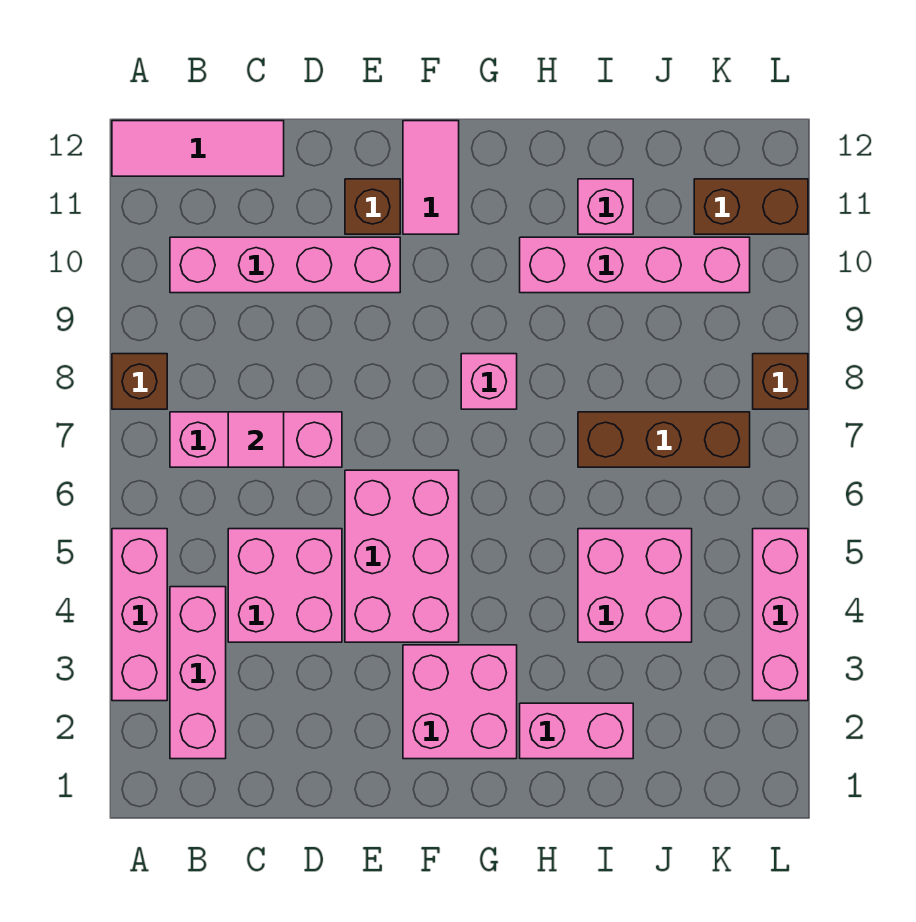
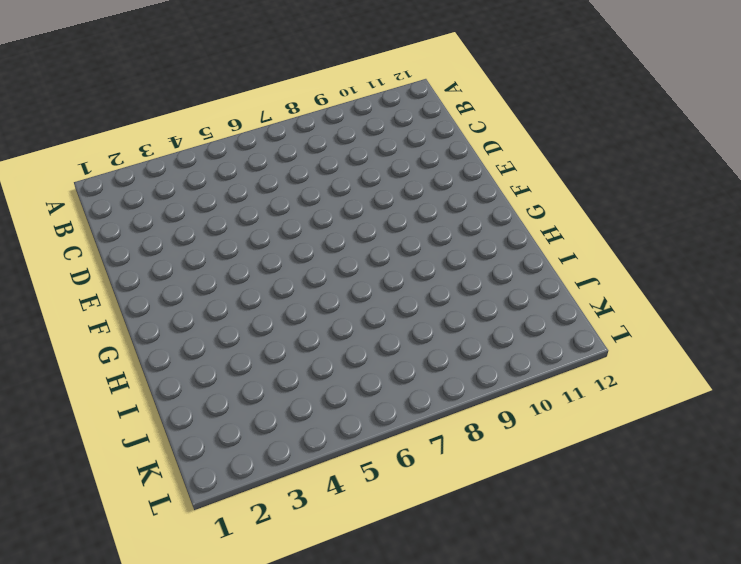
none -> pink brick A3:A5 level 1
none -> brown brick A8 level 1
none -> pink tile A12:C12 level 1

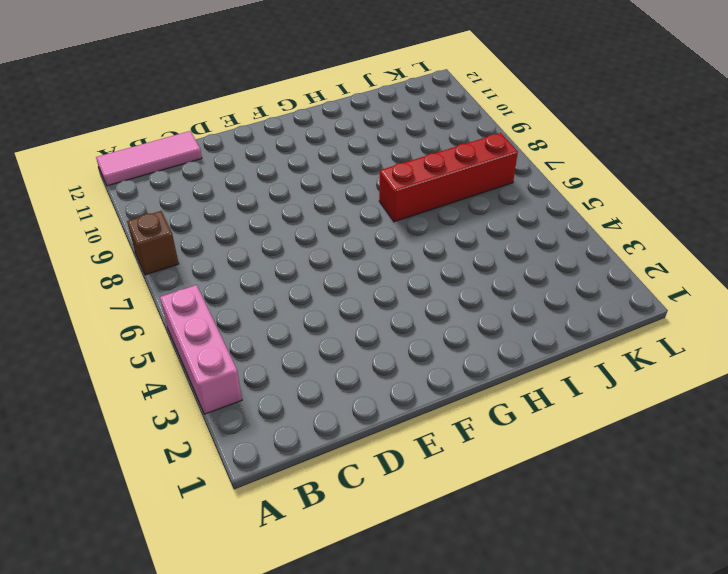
red brick H7:K7 level 1 -> brown brick I7:K7 level 1
none -> pink brick B2:B4 level 1
none -> pink brick B7:D7 level 1
none -> pink brick B10:E10 level 1

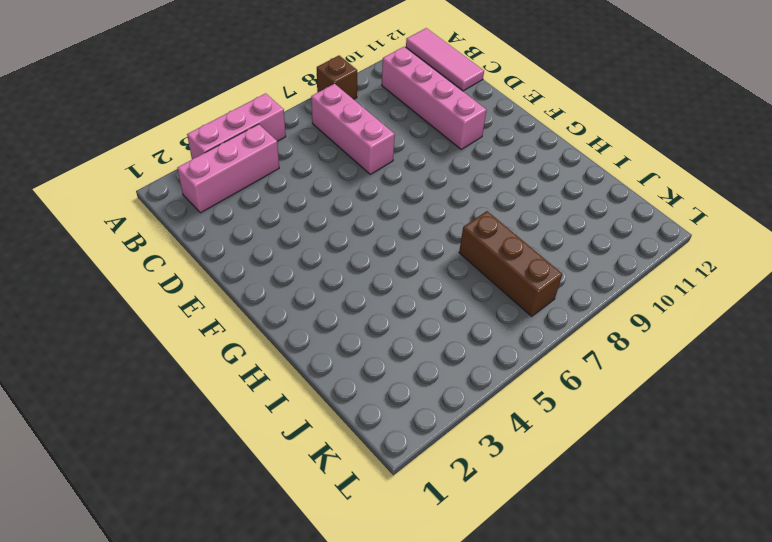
none -> pink brick C4:D5 level 1
none -> pink brick E4:F6 level 1
none -> brown brick E11 level 1

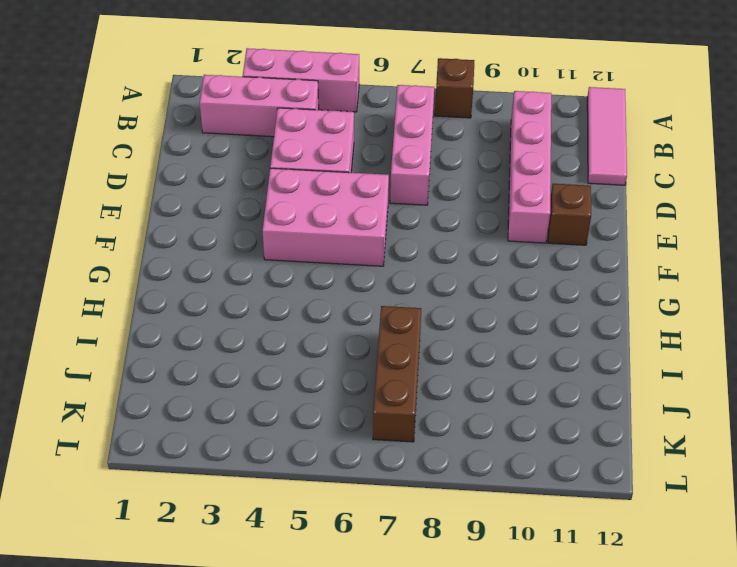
none -> pink brick F2:G3 level 1
none -> pink tile F11:F12 level 1
none -> pink brick G8 level 1

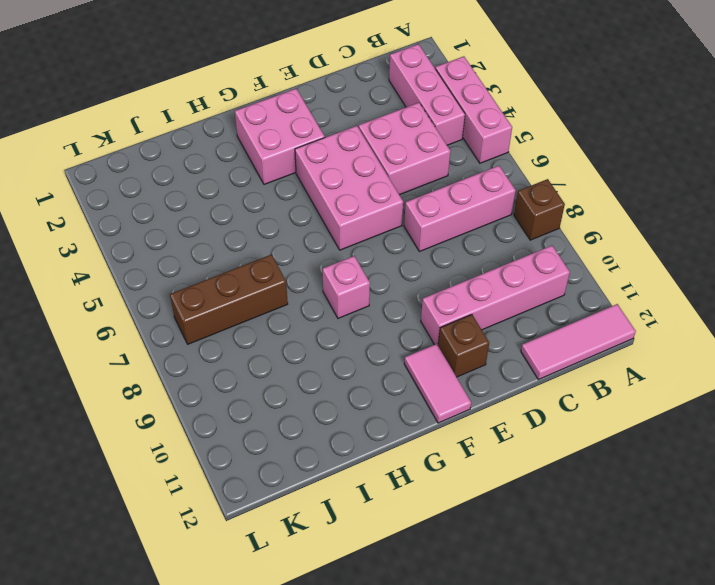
none -> pink brick H2:I2 level 1
none -> pink brick H10:K10 level 1
none -> pink brick I4:J5 level 1

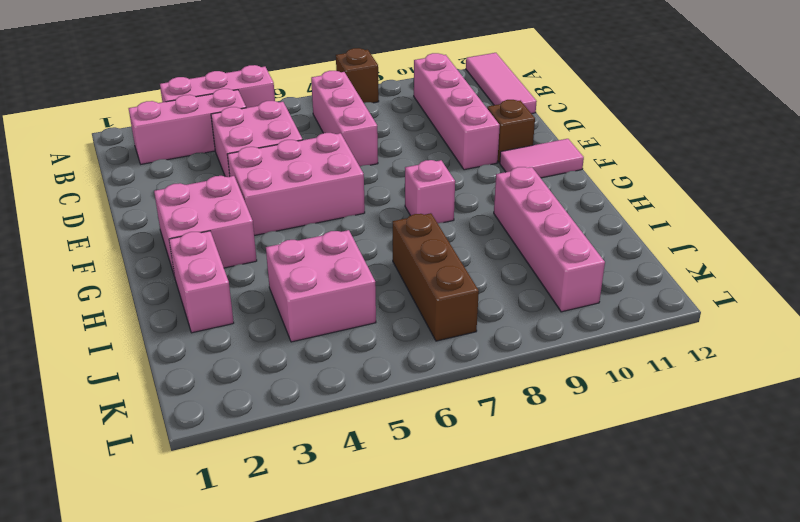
none -> pink brick I11 level 1
none -> brown brick K11:L11 level 1
none -> pink brick L3:L5 level 1

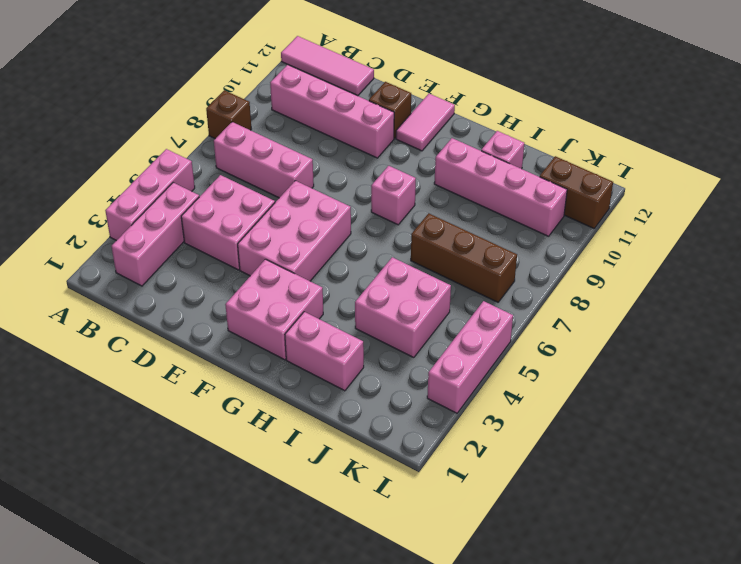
none -> brown brick L8 level 1
none -> pink tile C7 level 2

